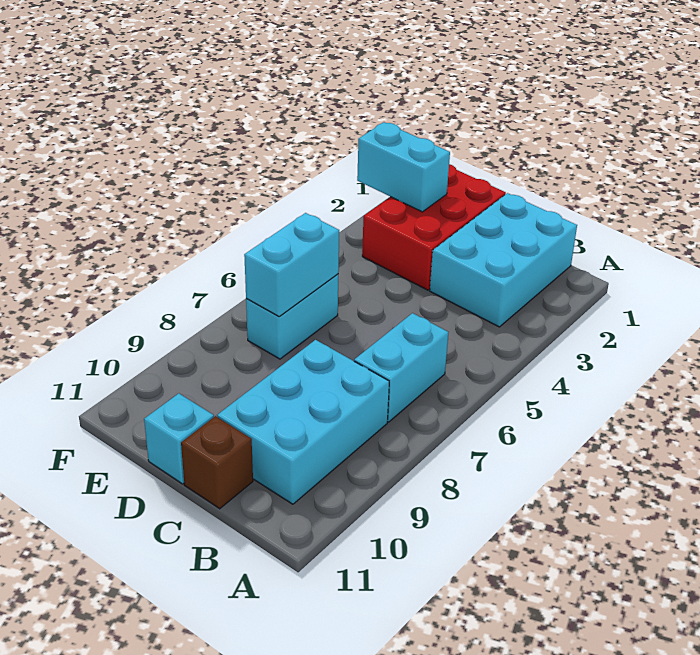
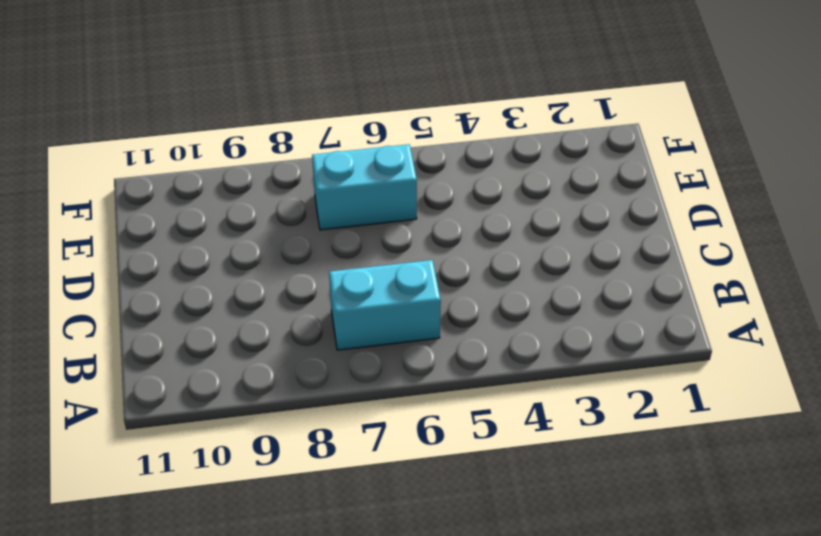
none -> cyan brick B1:C3 level 1
none -> cyan brick B8:C10 level 1

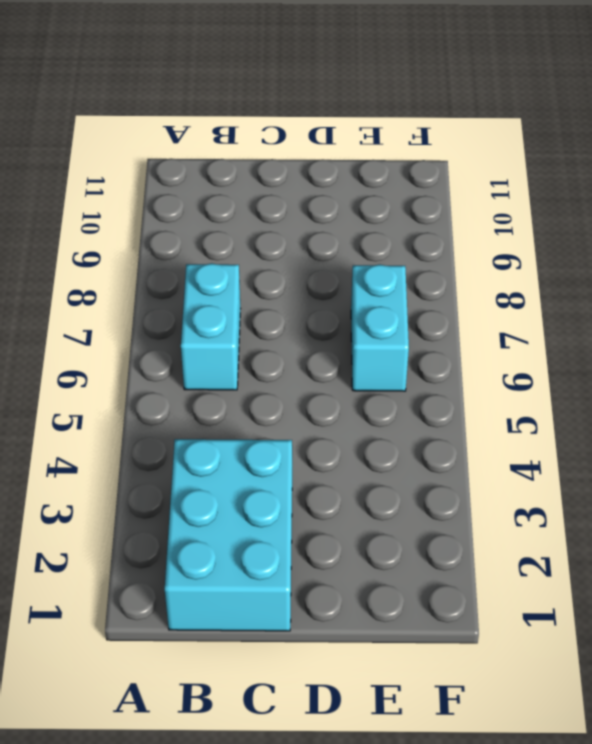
none -> cyan brick B8:C10 level 1
none -> brown brick C11 level 1

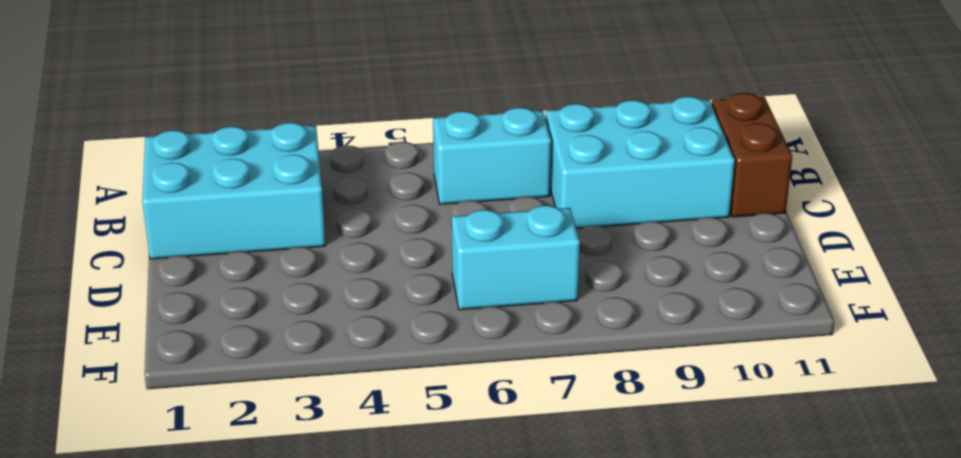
brown brick B11:C11 level 1 -> brown brick C11 level 1
none -> red brick D1:E3 level 1
none -> cyan brick D11 level 1

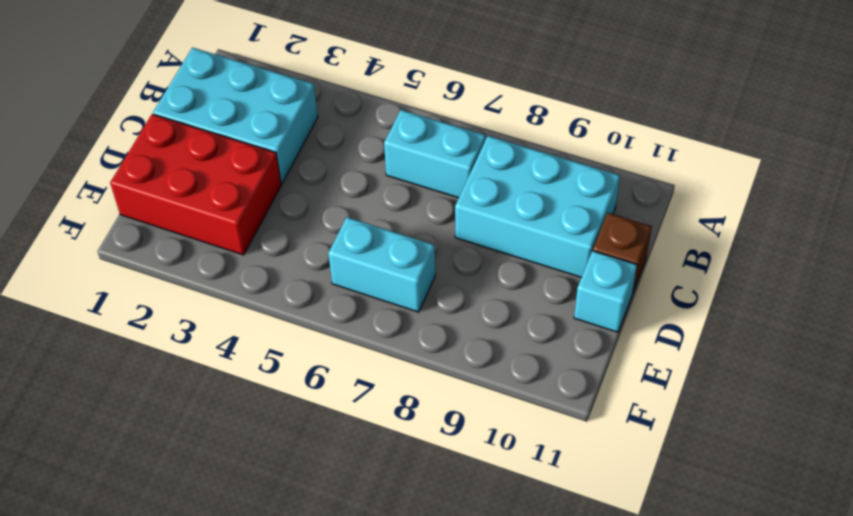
none -> cyan brick E2:F2 level 2
none -> cyan brick E6:E7 level 2

